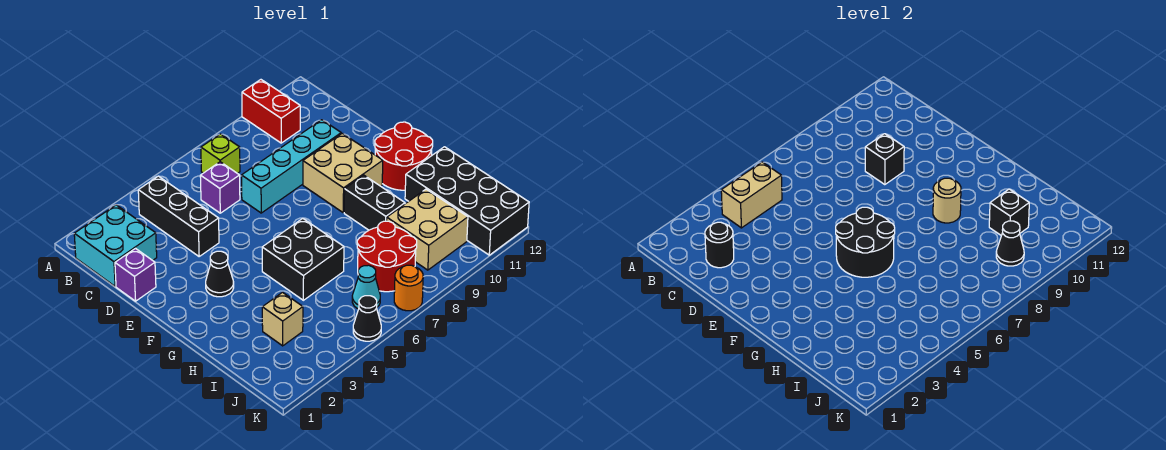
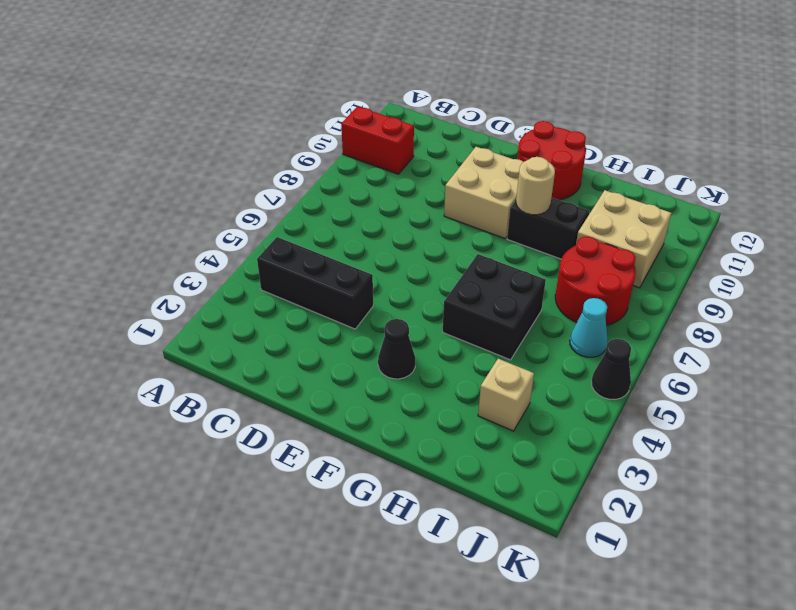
none -> cyan brick B1:C2 level 1
none -> lime brick B7 level 1
none -> purple brick C6 level 1

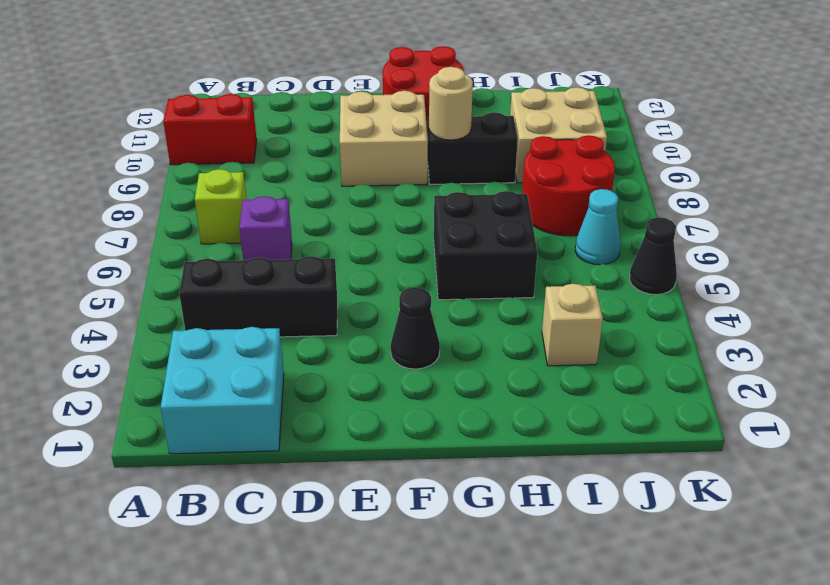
none -> purple brick D1 level 1
none -> cyan brick D7:D10 level 1
none -> black brick H11:K12 level 1

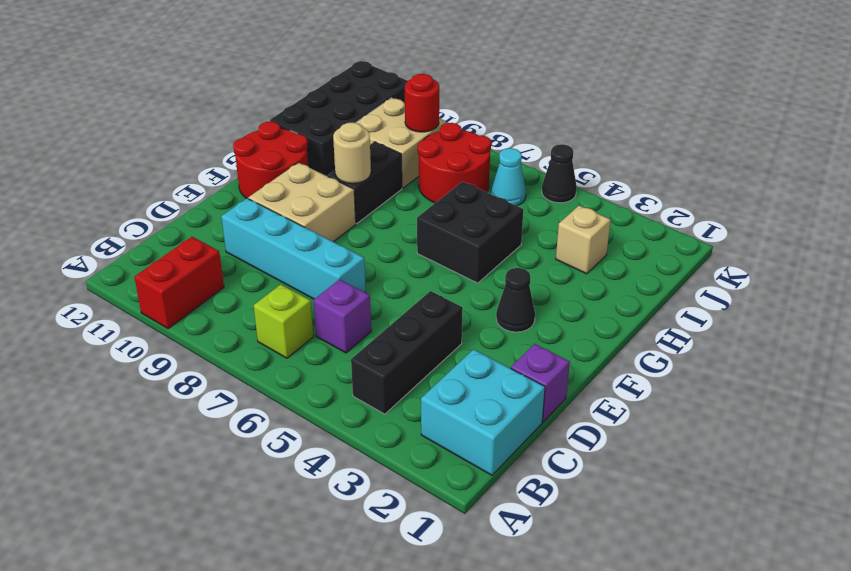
red round brick J9 level 2 -> black cone J9 level 2
none -> orange round brick K7 level 1
none -> tan brick B4:B5 level 2
none -> black round brick C2 level 2

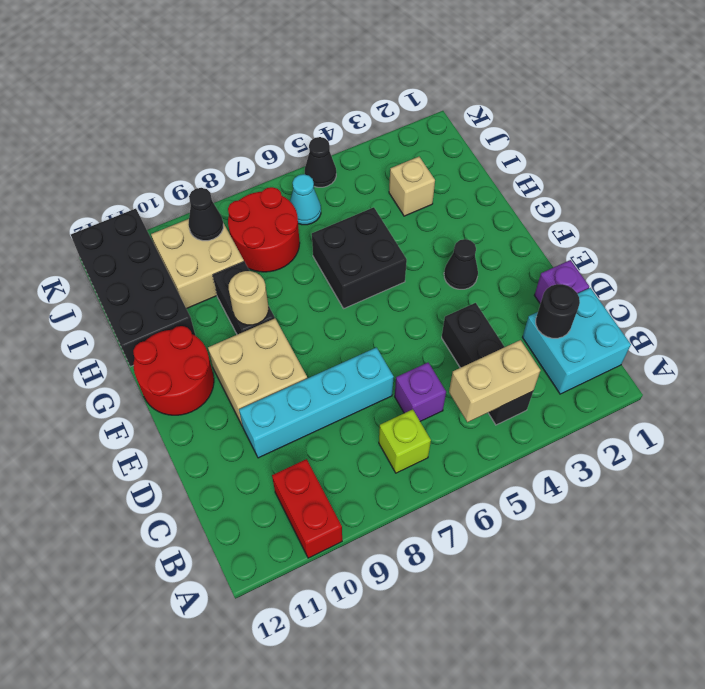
none -> orange round brick K7 level 1
none -> black brick D9 level 2
none -> black round brick F5:G6 level 2

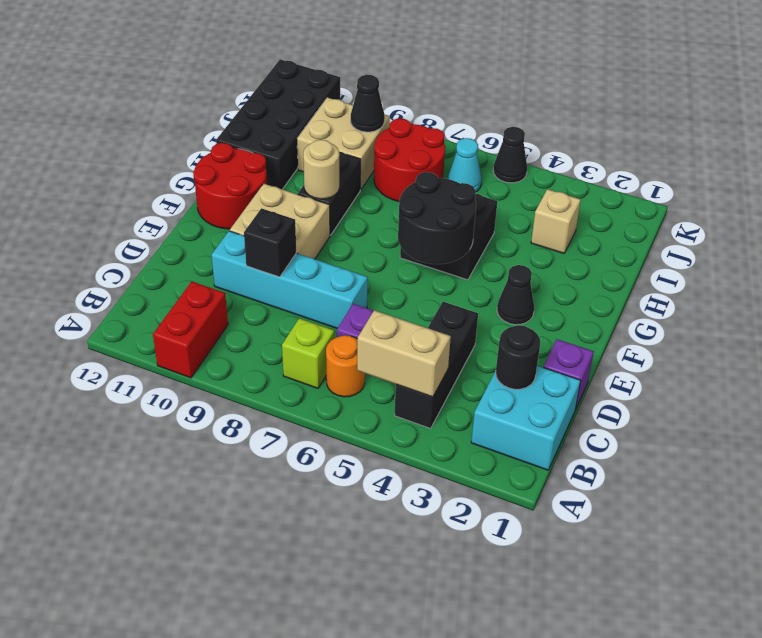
orange round brick B6 level 1 -> orange round brick K7 level 1
none -> black brick I10 level 2

